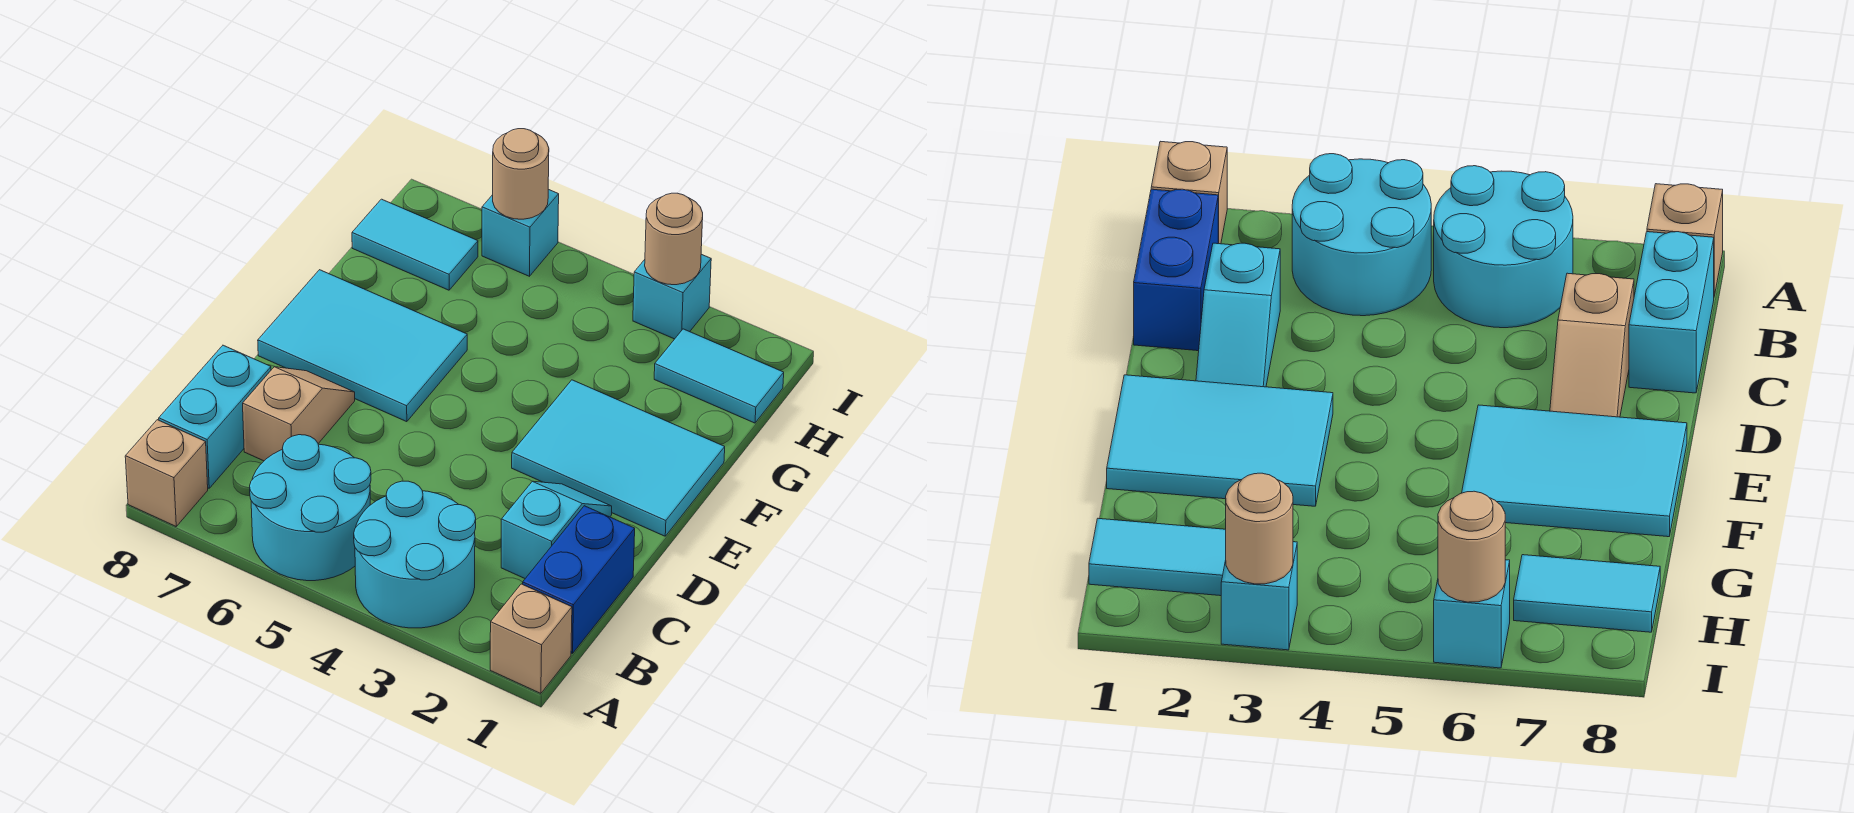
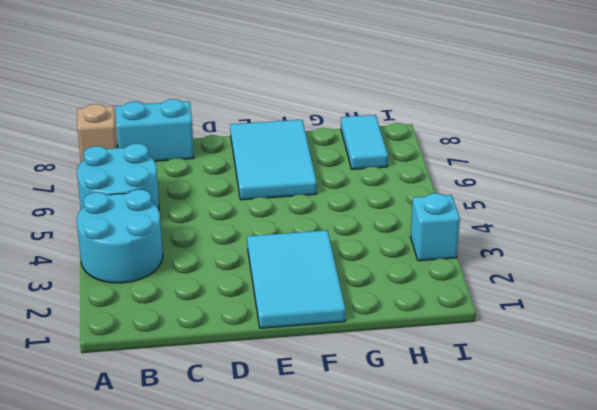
none -> tan brick A1 level 1
none -> blue brick B1:C1 level 1
none -> cyan slope C2:D2 level 1 top C

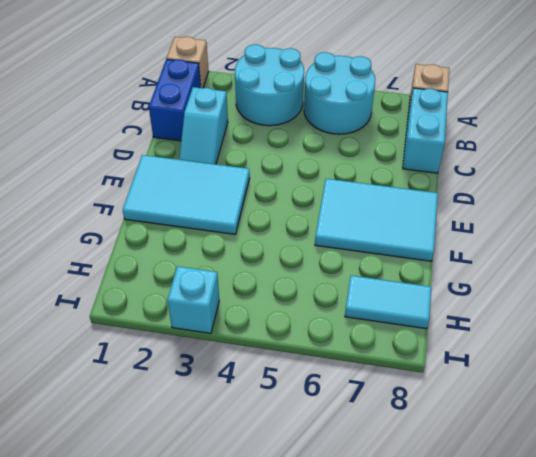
none -> tan slope C7:D7 level 1 top C
none -> cyan tile H1:H2 level 1
none -> cyan brick I6 level 1

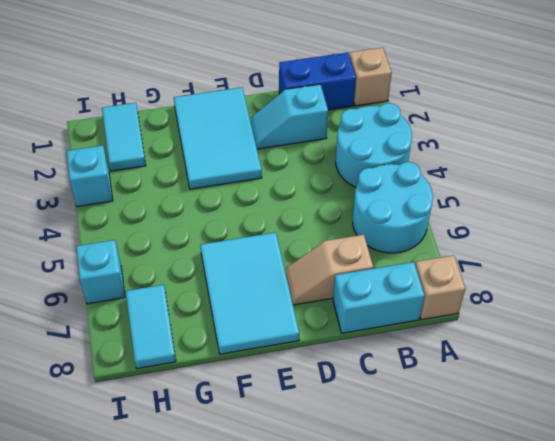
none -> tan round brick I3 level 2
none -> tan round brick I6 level 2

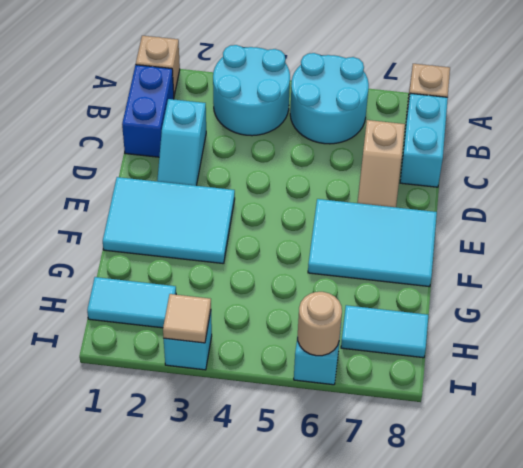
tan tile I3 level 2 -> tan round brick I3 level 2

